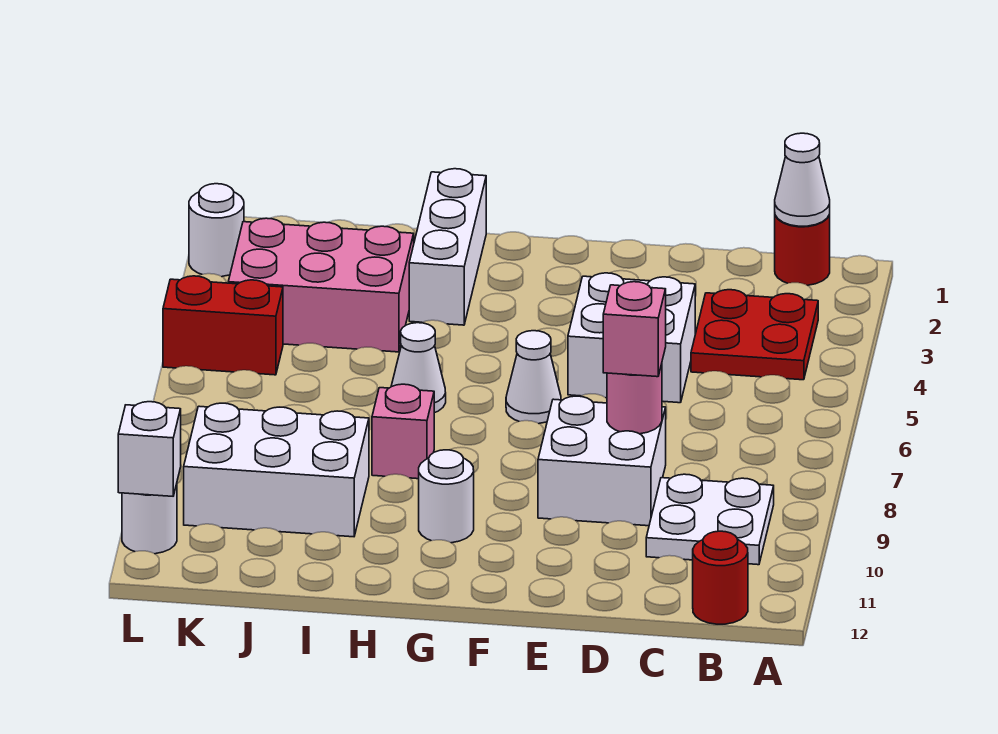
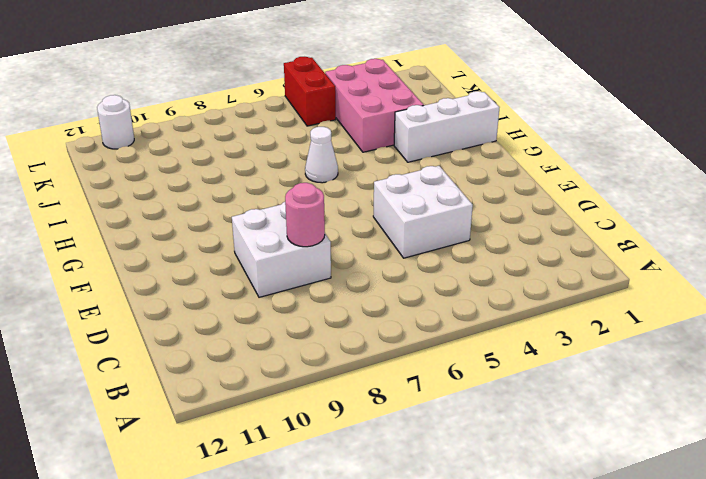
none -> red round brick B1 level 1
none -> red plate B3:C4 level 1
none -> white plate B9:C10 level 1

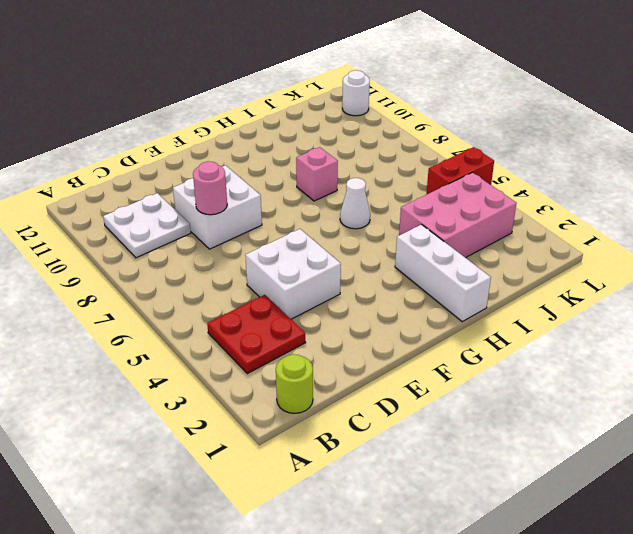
lime round brick B1 level 1 -> red round brick B1 level 1
none -> red round brick B12 level 1
none -> white cone F6 level 1
none -> white round brick G10 level 1

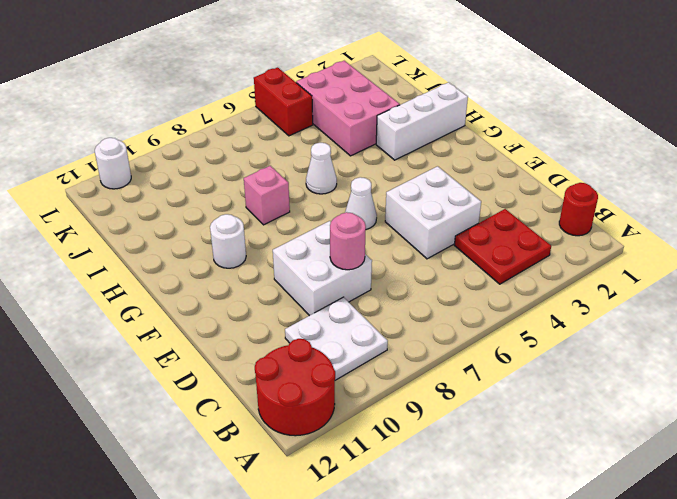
red round brick A11:B12 level 1 -> red round brick B12 level 1
none -> white brick I9:K10 level 1
none -> white round brick L2 level 1
none -> white cone B1 level 2

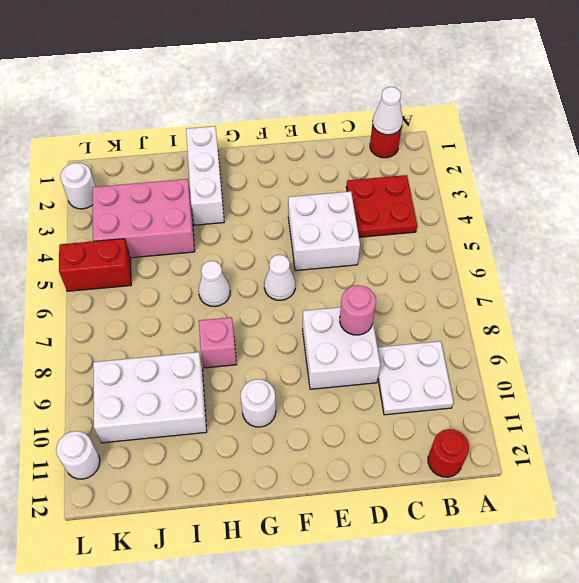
none -> white brick L11 level 2
none -> pink brick D8 level 3

